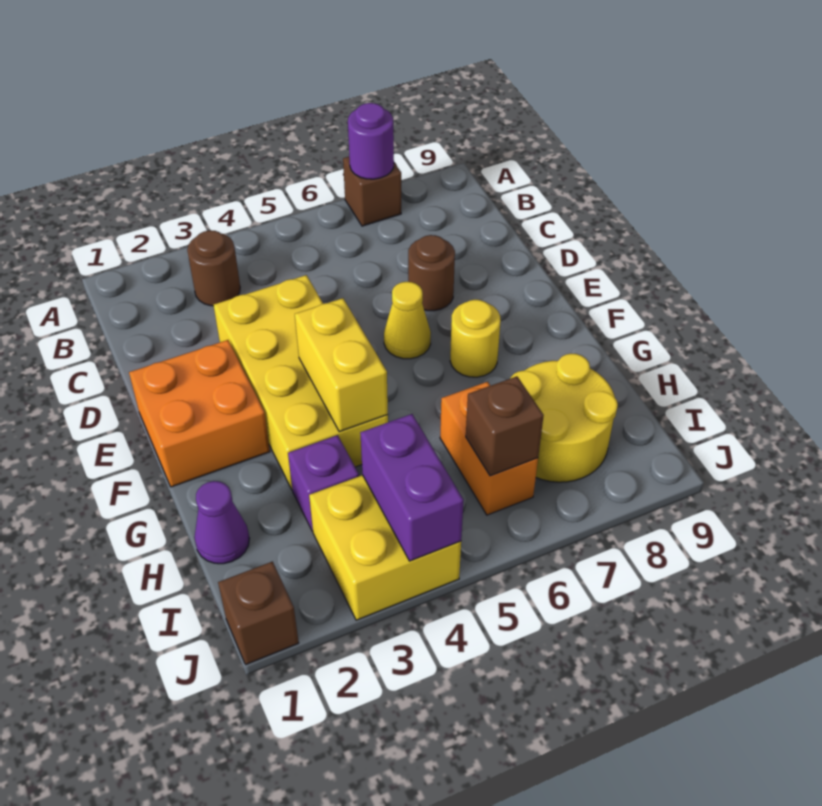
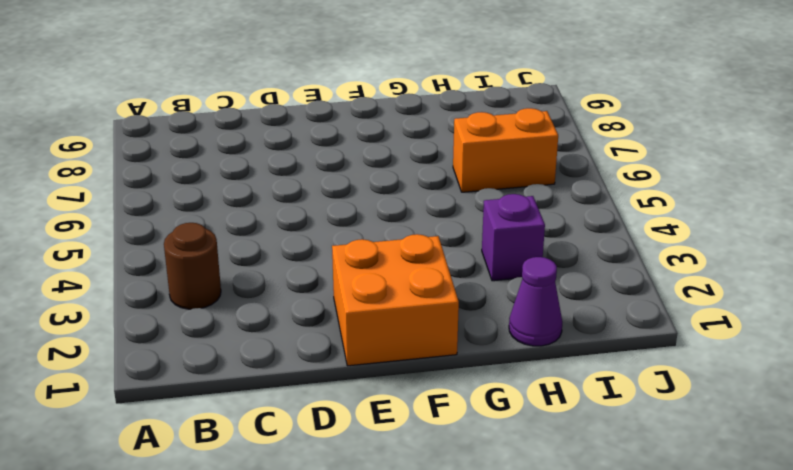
none -> brown brick A7 level 1
none -> yellow brick D3:G4 level 1
none -> brown round brick D7 level 1

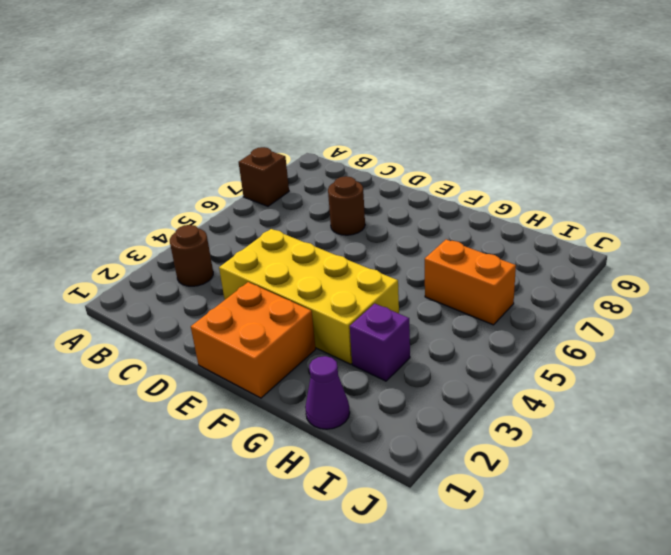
none -> yellow cone E6 level 1
none -> yellow round brick F7 level 1
none -> yellow round brick H7:I8 level 1

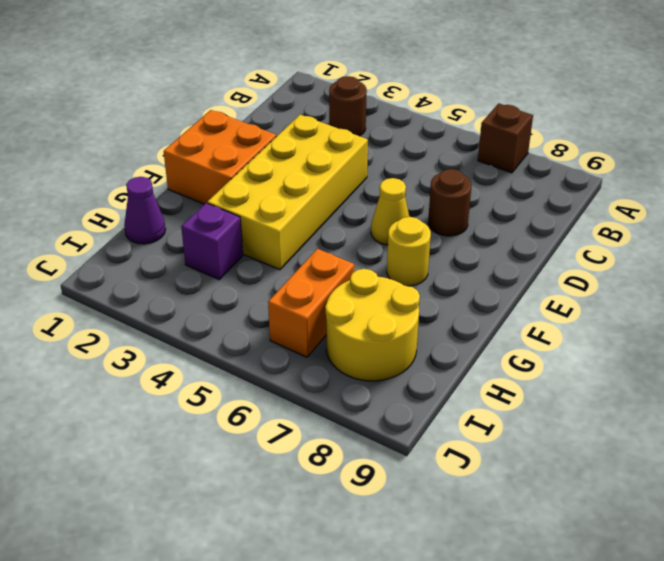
none -> yellow brick I3:J4 level 1
none -> brown brick J1 level 1
none -> purple round brick A7 level 2

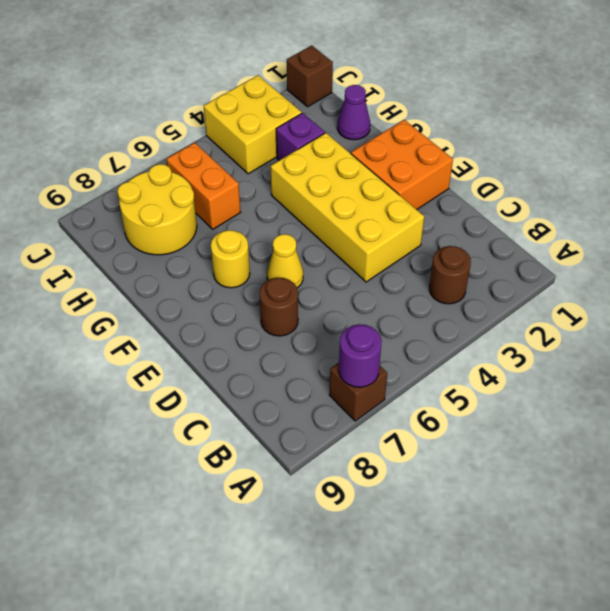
none -> yellow brick F4:G4 level 2
none -> purple brick I4:J4 level 2
none -> brown brick I6 level 2

